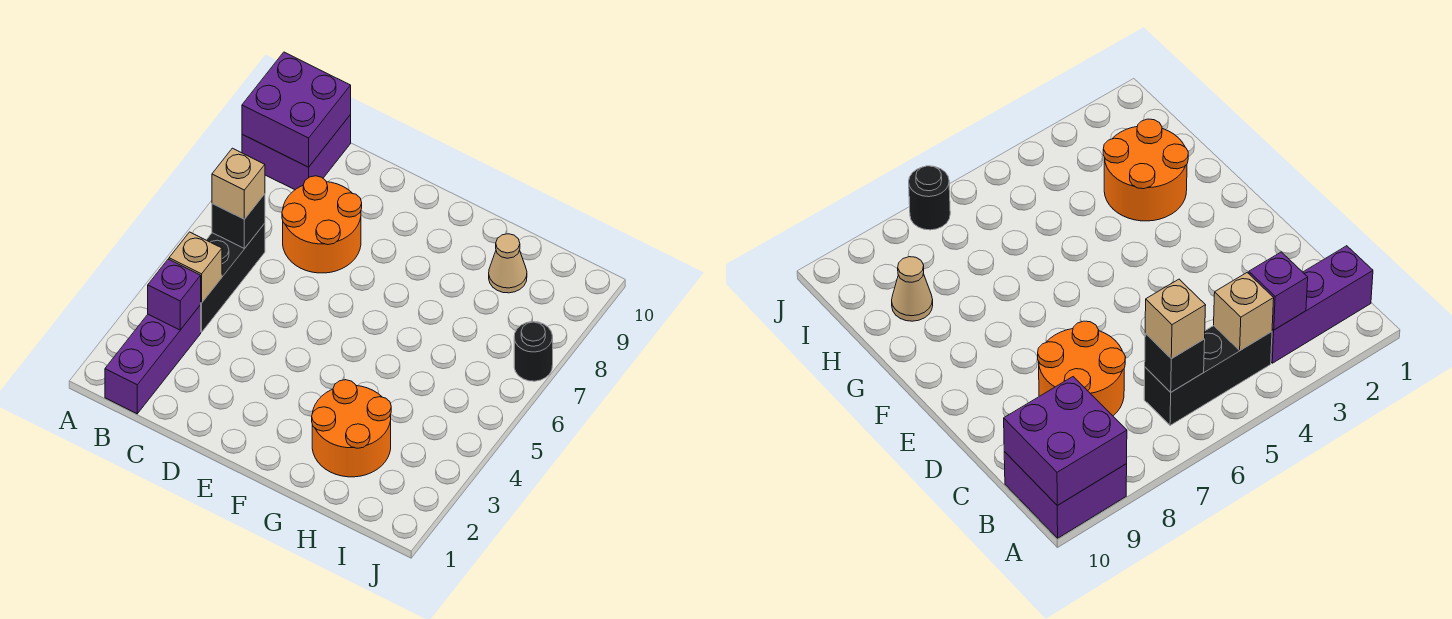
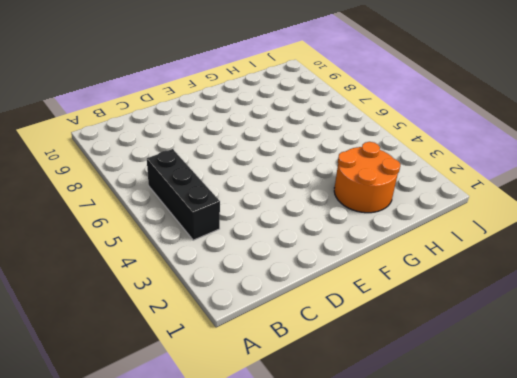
none -> purple brick A9:B10 level 1
none -> purple brick B1:B3 level 1
none -> orange round brick C7:D8 level 1

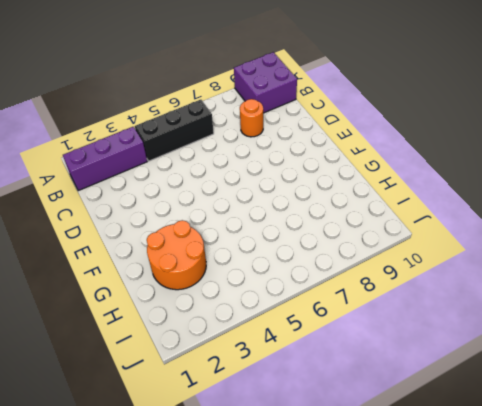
orange round brick C8 level 1 -> orange round brick C7:D8 level 1
none -> tan cone H9 level 1
none -> black round brick J7 level 1
none -> purple brick A9:B10 level 2

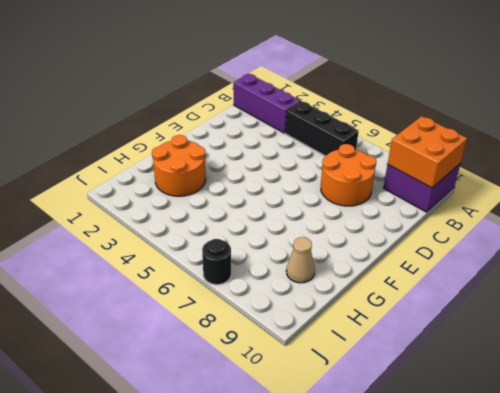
orange brick A9:B10 level 2 -> purple brick A9:B10 level 2
none -> purple brick B3 level 2
none -> tan brick B4 level 2
none -> black brick B6 level 2

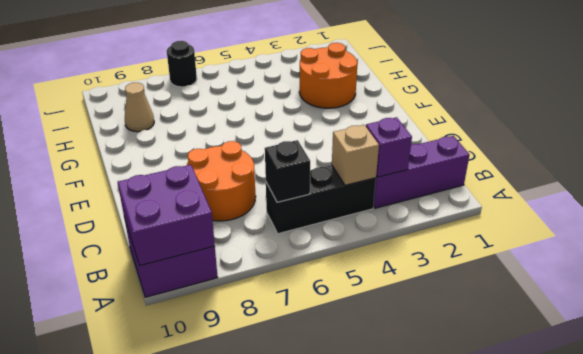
none -> tan brick B6 level 3

